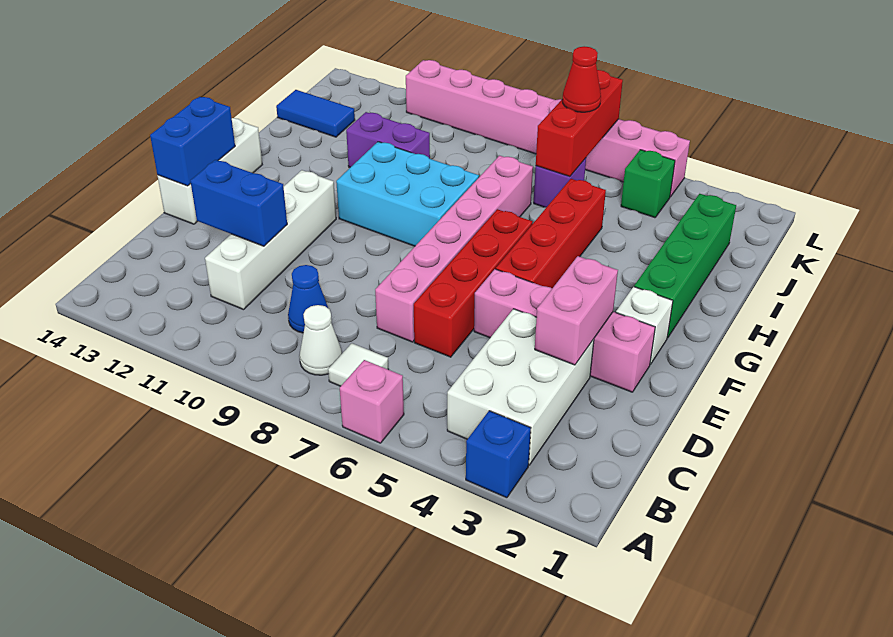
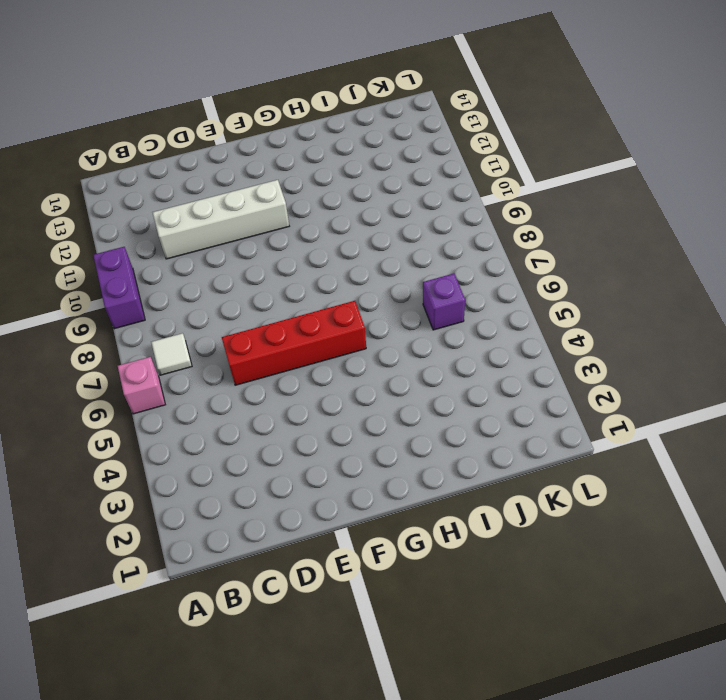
purple brick A9:A10 level 1 -> purple brick I10:I11 level 1
none -> blue brick A3 level 1
none -> white brick B3:D4 level 1
none -> white cone B8 level 1

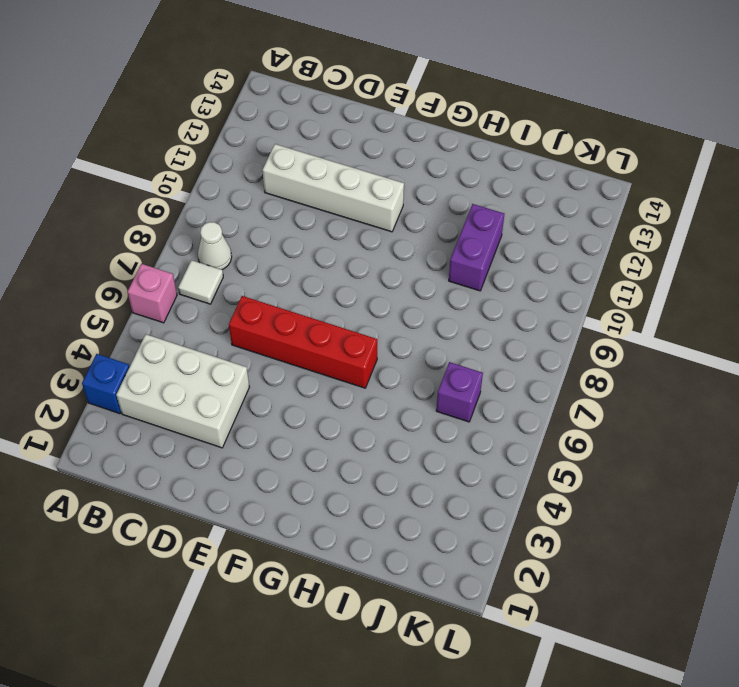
none -> blue cone C9 level 1
none -> pink brick D7:I7 level 1
none -> pink brick E2:E5 level 1

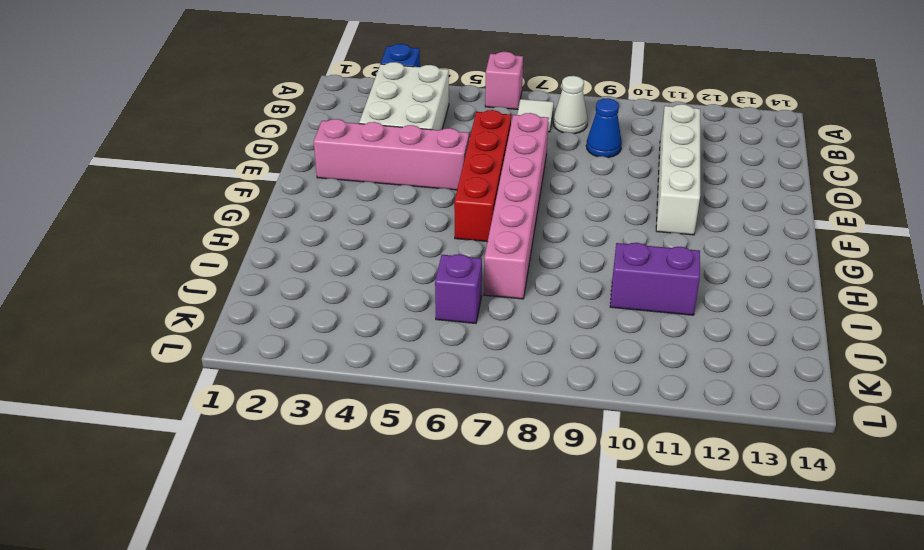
none -> white brick E14:G14 level 1
none -> white brick F2 level 1
none -> red brick F5:I5 level 1

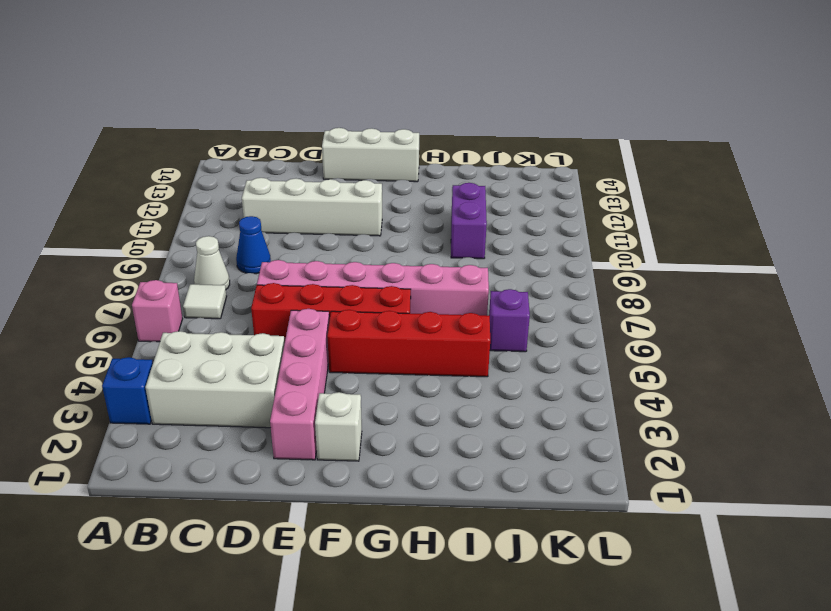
none -> green brick G2:J2 level 1
none -> cyan brick G8:H10 level 1
none -> blue tile J13:J14 level 1

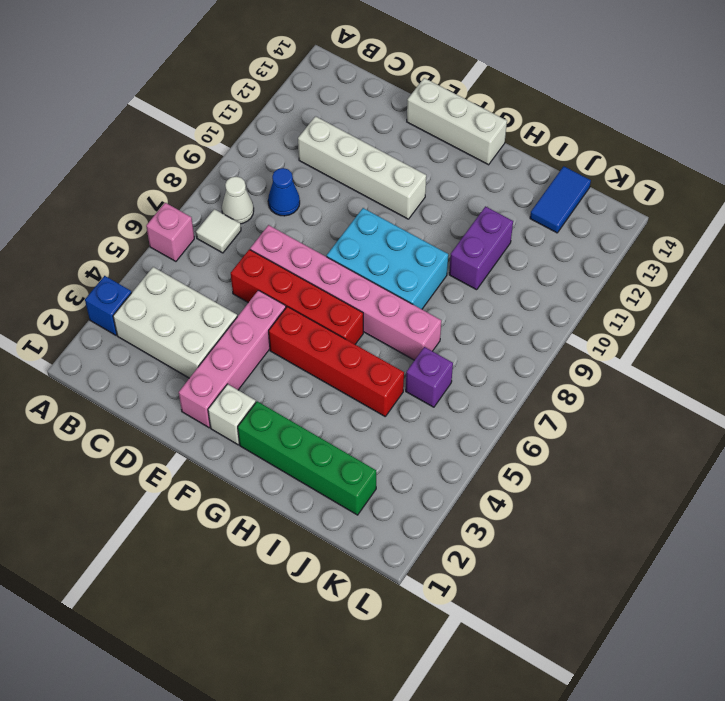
cyan brick F8:H9 level 1 -> cyan brick G8:H10 level 1
none -> green brick K4 level 1
none -> pink brick L4:L11 level 1
none -> pink brick D3:E3 level 2

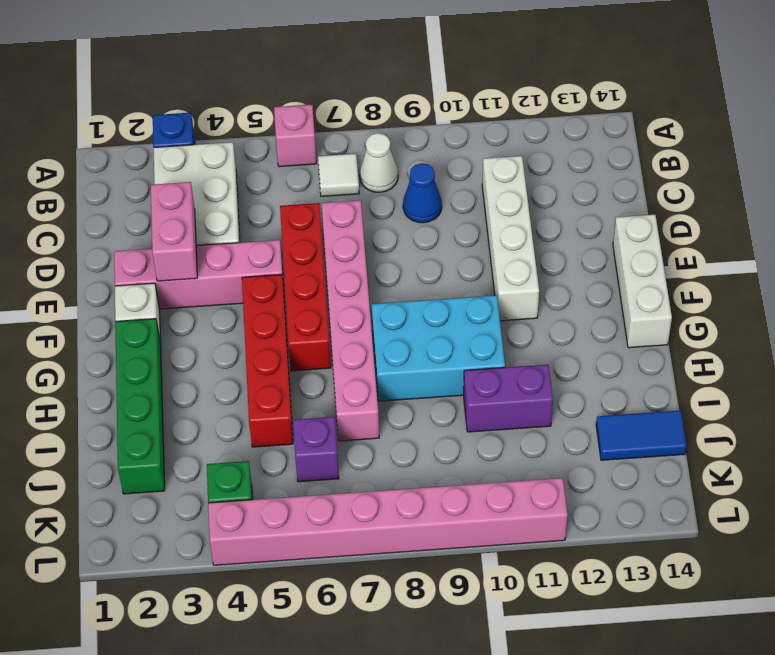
none -> blue brick D11:D12 level 2
none -> blue brick E14:F14 level 2
none -> red brick J6:L6 level 2

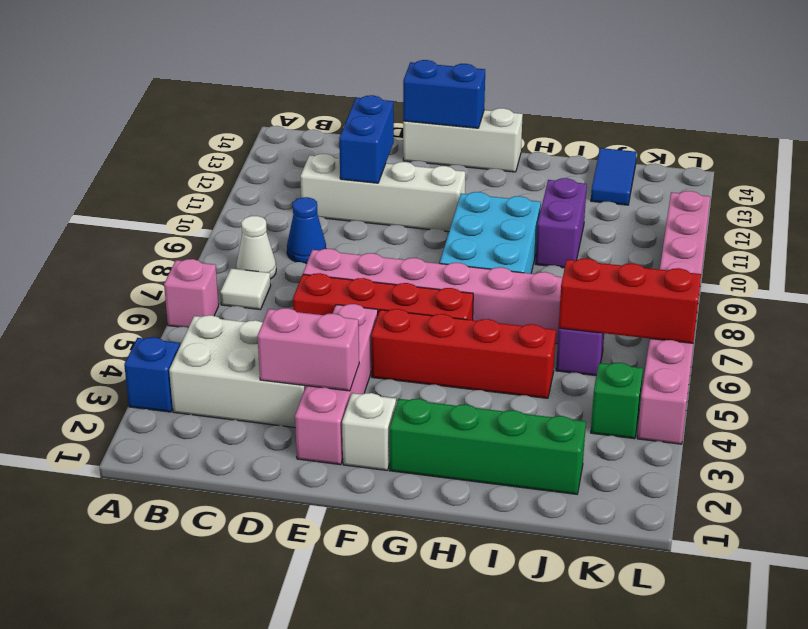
none -> red cone K6 level 3

